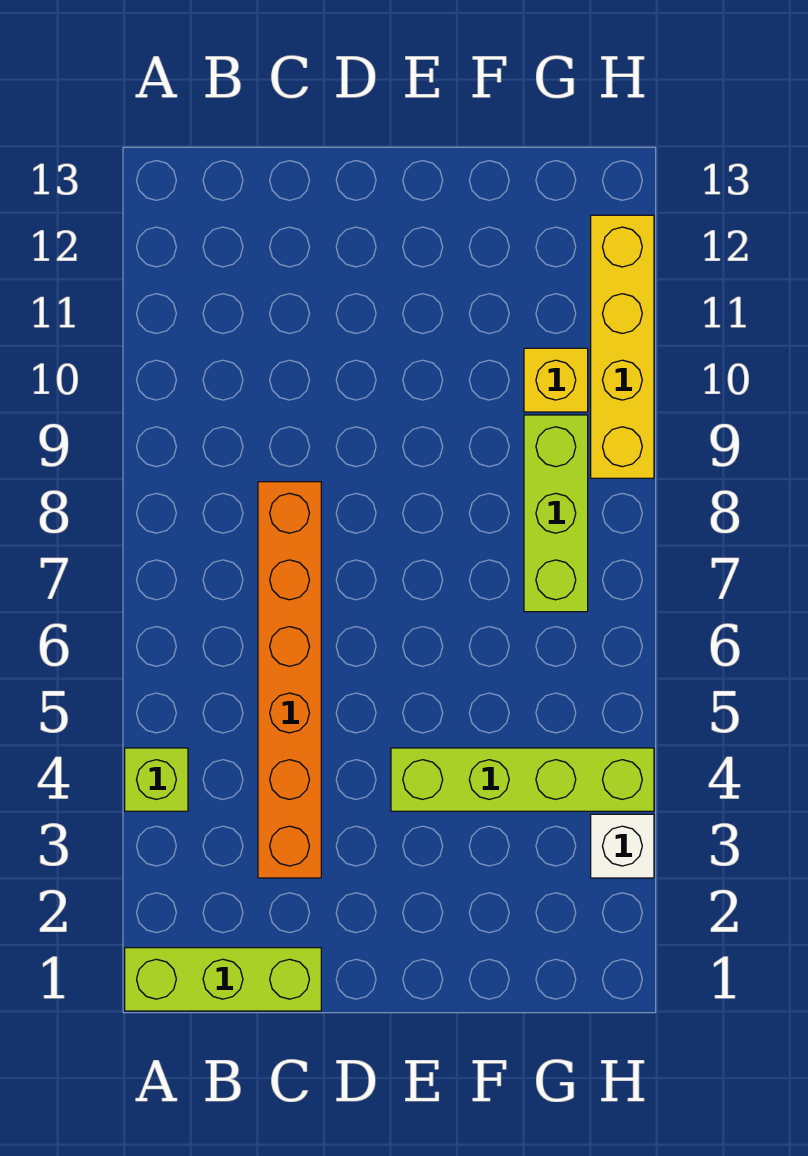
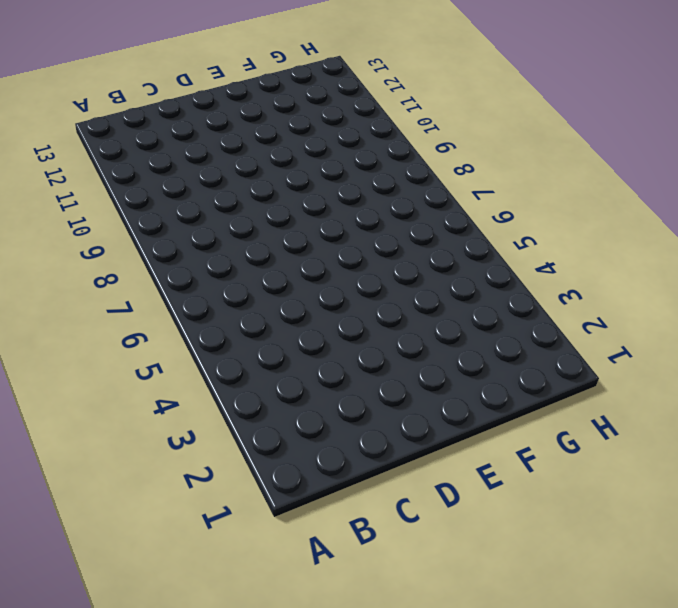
none -> lime brick A1:C1 level 1
none -> lime brick A4 level 1

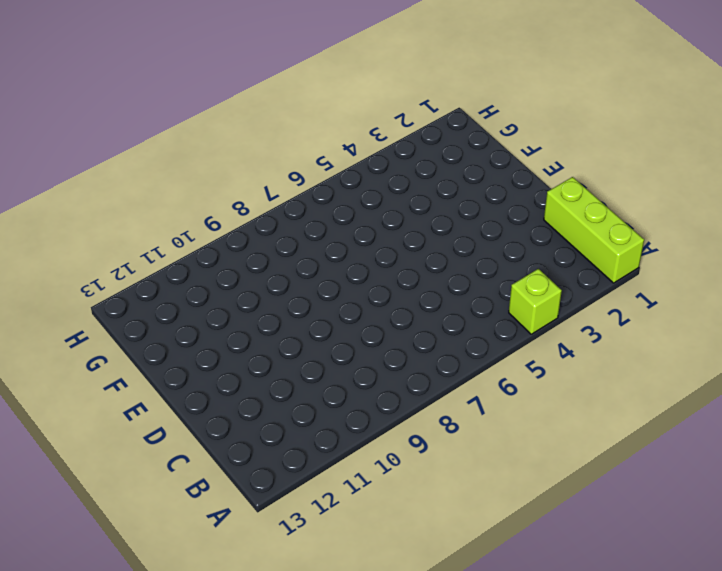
none -> orange brick C3:C8 level 1
none -> lime brick E4:H4 level 1

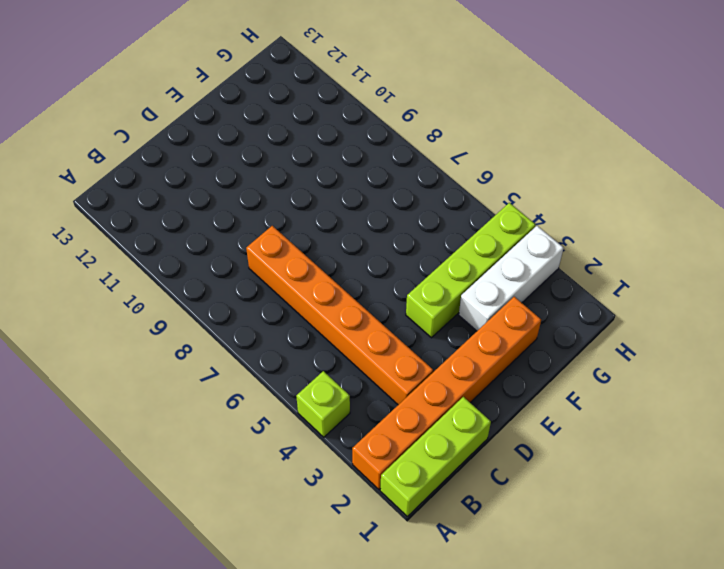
orange brick A2:F2 level 1 -> none
white brick F3:H3 level 1 -> white brick H3 level 1
none -> lime brick G7:G9 level 1
none -> yellow brick G10 level 1

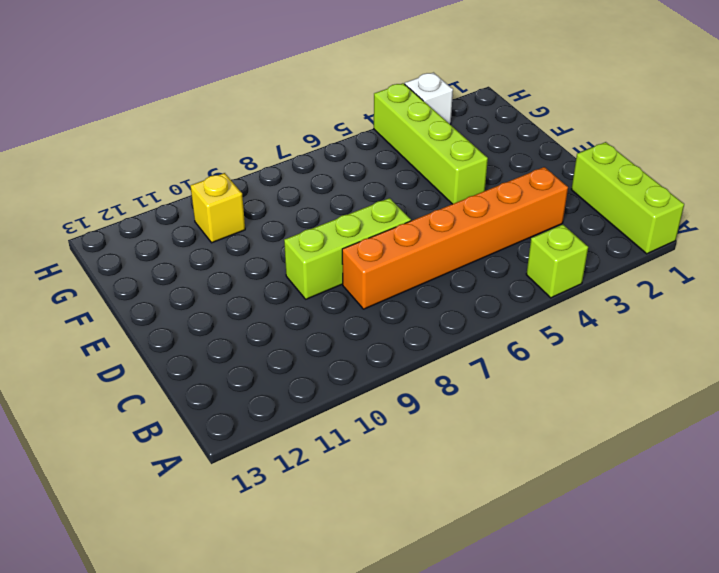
lime brick D7:D9 level 1 -> lime brick G7:G9 level 1
none -> yellow brick H9:H12 level 1

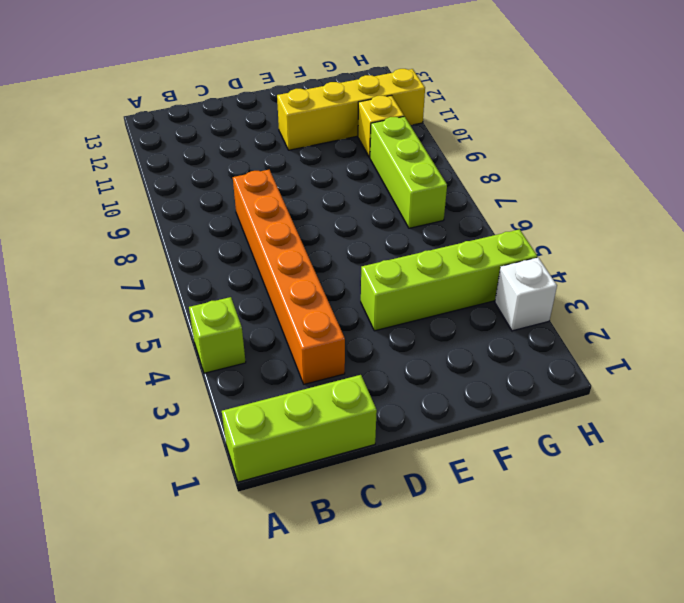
yellow brick E11:H11 level 1 -> yellow brick H9:H12 level 1

